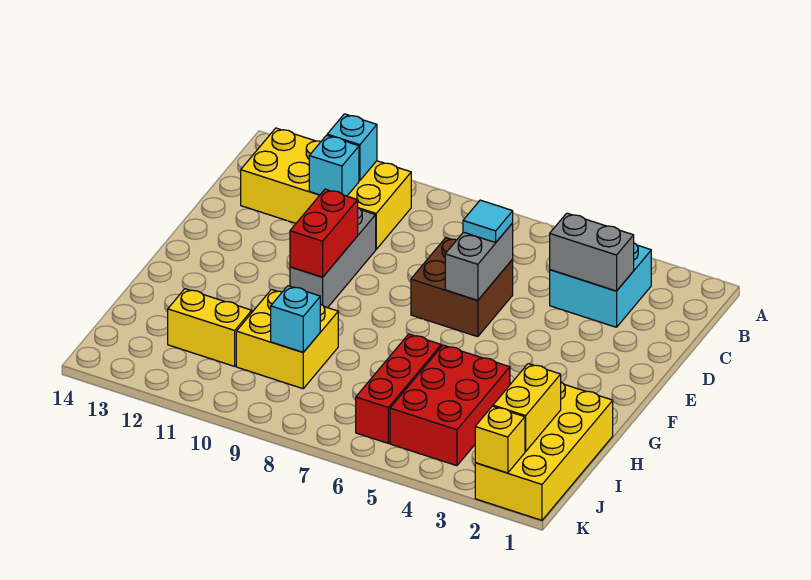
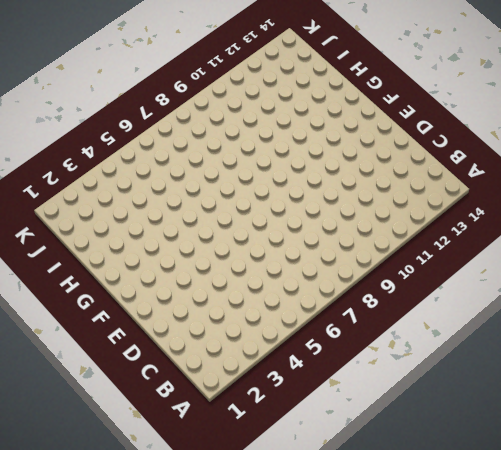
none -> cyan brick B3:C4 level 1
none -> yellow brick B10:C13 level 1
none -> brown brick D6:E7 level 1

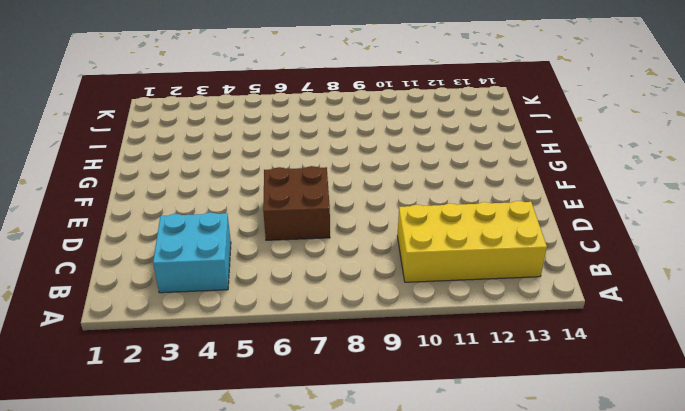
none -> grey brick D10:F10 level 1
none -> yellow brick H1:K2 level 1
none -> red brick H4:J5 level 1

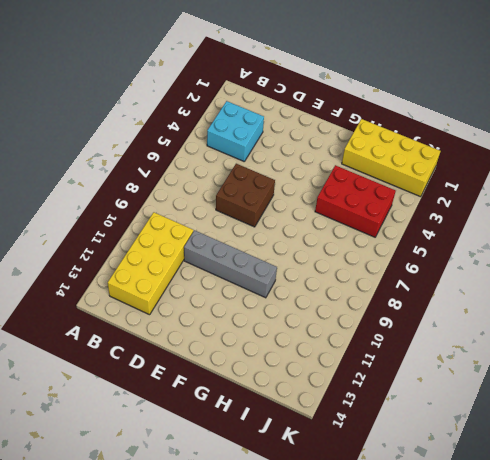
grey brick D10:G10 level 1 -> grey brick D10:F10 level 1
none -> red brick H6:J6 level 1
none -> yellow brick H9:I10 level 1
none -> yellow brick I11:I12 level 1

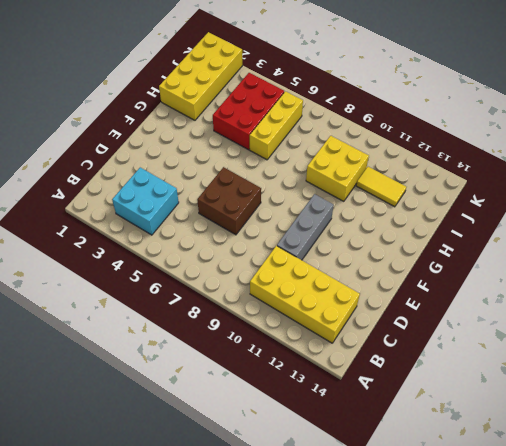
yellow brick H6:J6 level 1 -> red brick H6:J6 level 1
yellow tile I11:I12 level 1 -> yellow brick I11:I12 level 1
none -> cyan brick B11 level 2
none -> grey brick C3:C4 level 2
none -> cyan brick C11 level 2

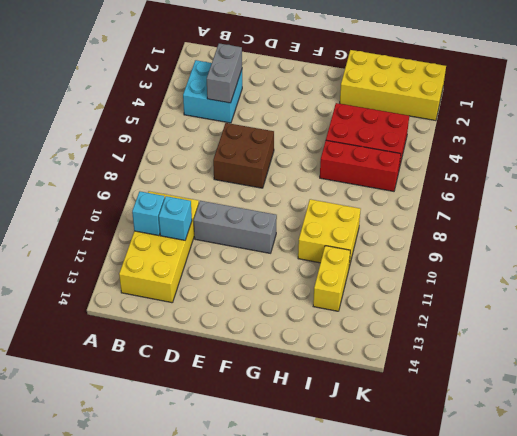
none -> grey brick D6:E6 level 2
none -> red brick E10:F10 level 2
none -> yellow brick I2:J2 level 2

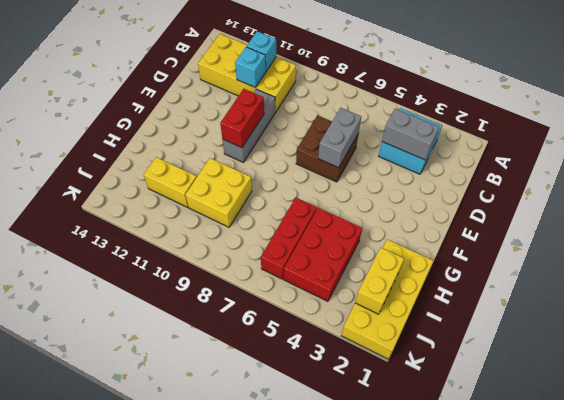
none -> cyan brick I9 level 2
none -> yellow brick K2 level 2
none -> cyan tile D6 level 3

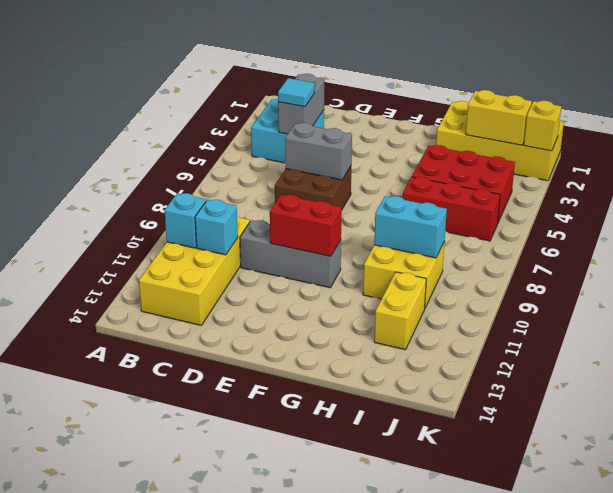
cyan tile C4 level 3 -> cyan tile D6 level 3
cyan brick H9:I9 level 2 -> cyan brick I9 level 2

